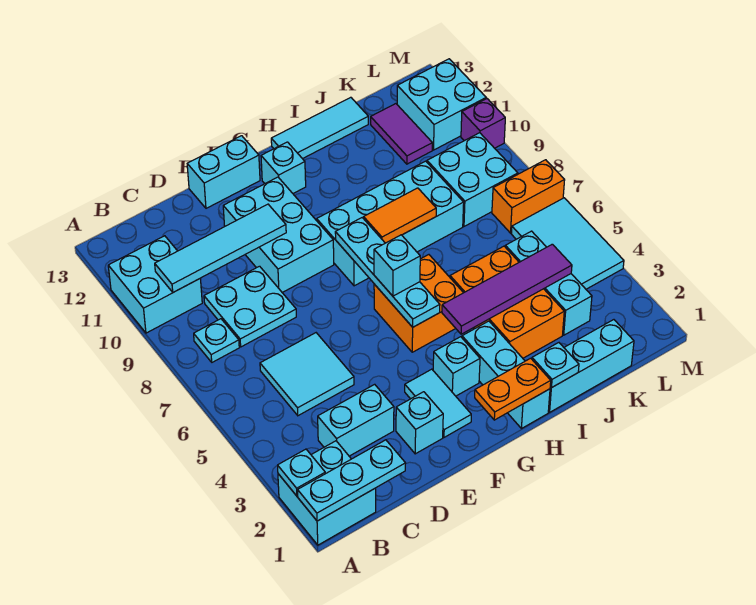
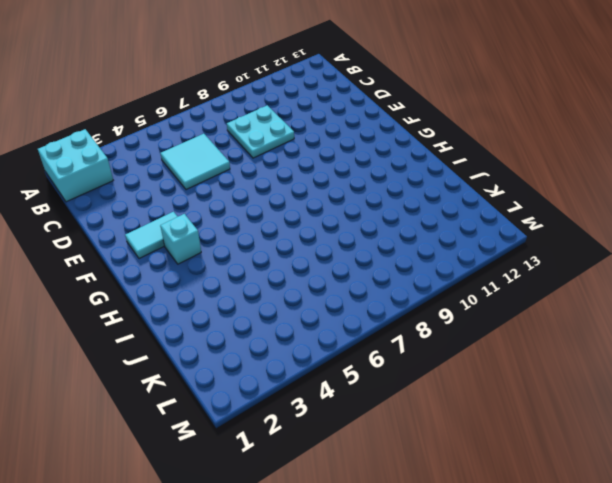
none -> cyan brick A10:B11 level 1
none -> cyan plate B8 level 1
none -> cyan brick C3:D3 level 1
none -> cyan brick E2 level 1

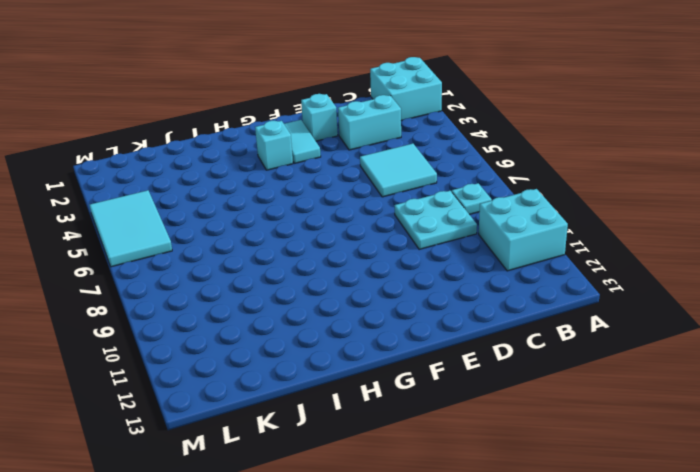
none -> cyan brick E9:F11 level 1
none -> cyan brick E13:F13 level 1
none -> orange brick G5:H6 level 1
none -> cyan brick G8:J9 level 1

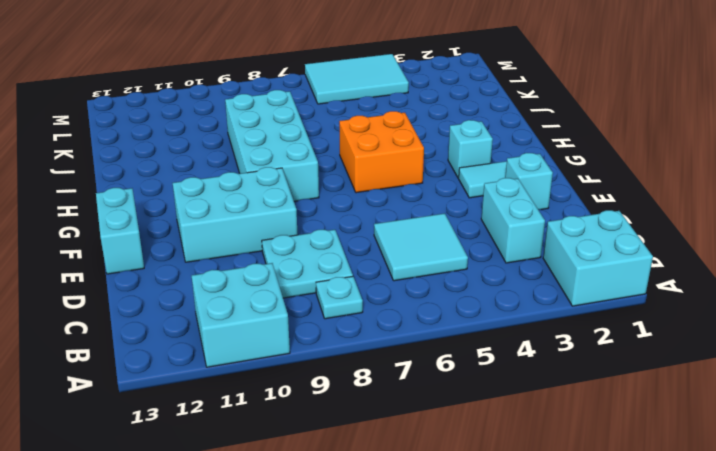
none -> cyan brick G12 level 1
none -> cyan brick H1:H3 level 1
none -> cyan tile H13:J13 level 1
none -> cyan brick I1:K1 level 1

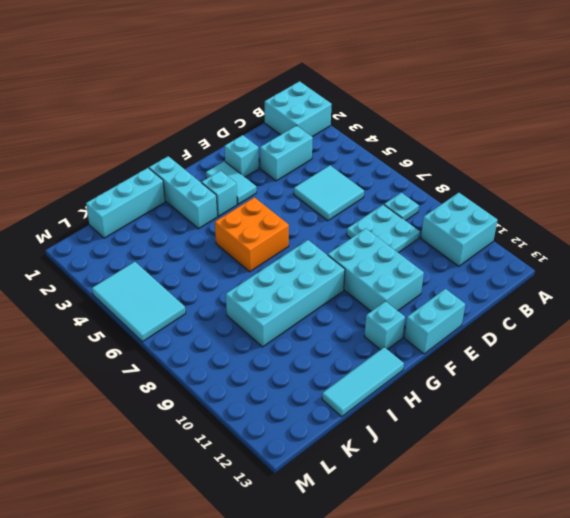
none -> orange brick I3:J5 level 1
none -> cyan brick K3:K5 level 1
none -> cyan brick K8:L9 level 1
none -> purple tile K11:K12 level 1

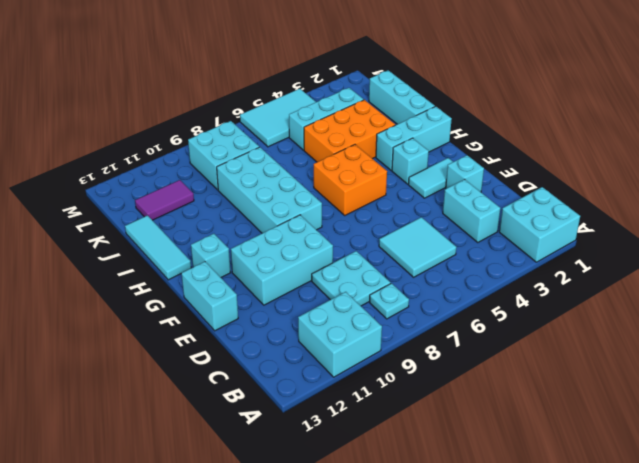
none -> orange brick L7:M7 level 1
none -> cyan brick L11:M12 level 1
none -> purple brick M10 level 1
none -> cyan plate A1:C1 level 2

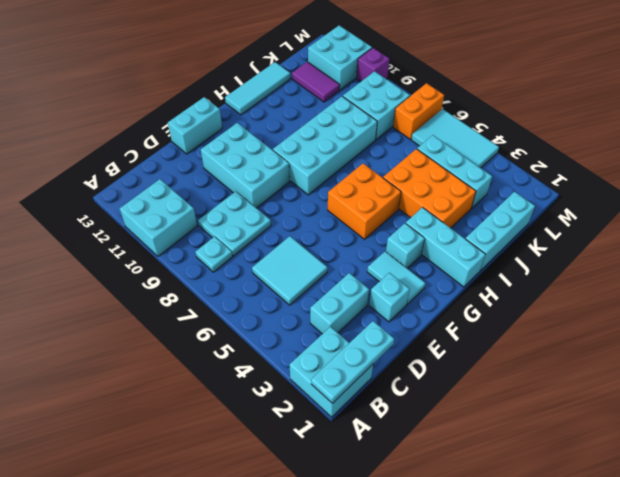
none -> cyan brick G12 level 1
none -> cyan plate A2 level 2
none -> cyan tile B10:E10 level 2
none -> orange plate G1:H1 level 2

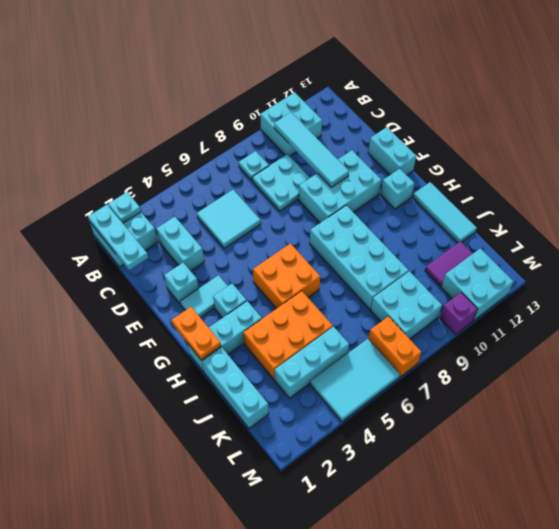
none -> cyan plate G5:G8 level 2
none -> purple tile H4:K4 level 2
none -> orange tile H8:I8 level 2
none -> cyan plate I1 level 2

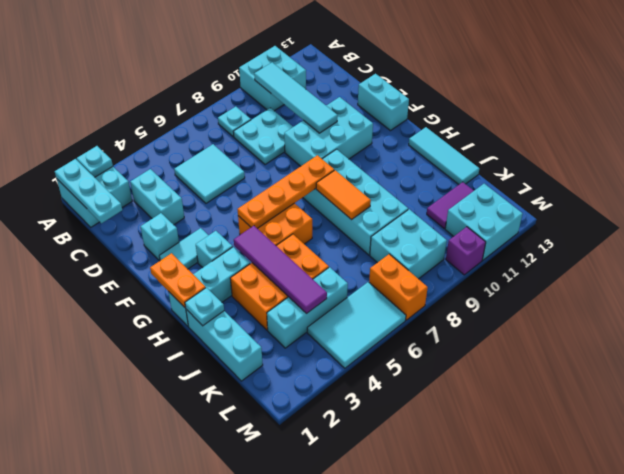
orange plate G5:G8 level 2 -> cyan plate G5:G8 level 2
none -> cyan brick G12 level 1
none -> cyan brick G6 level 3

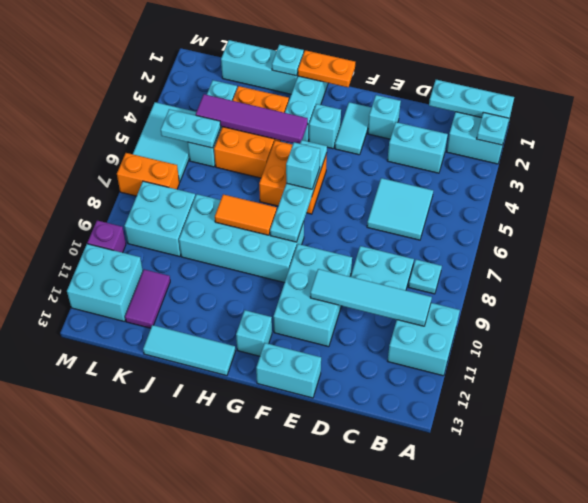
cyan plate K5:L5 level 2 -> none

